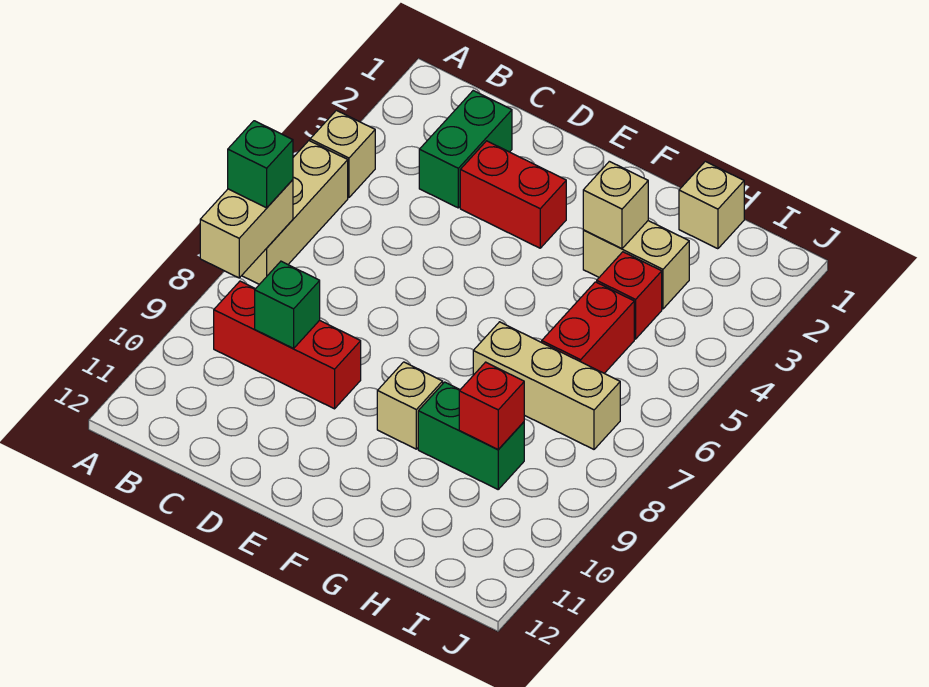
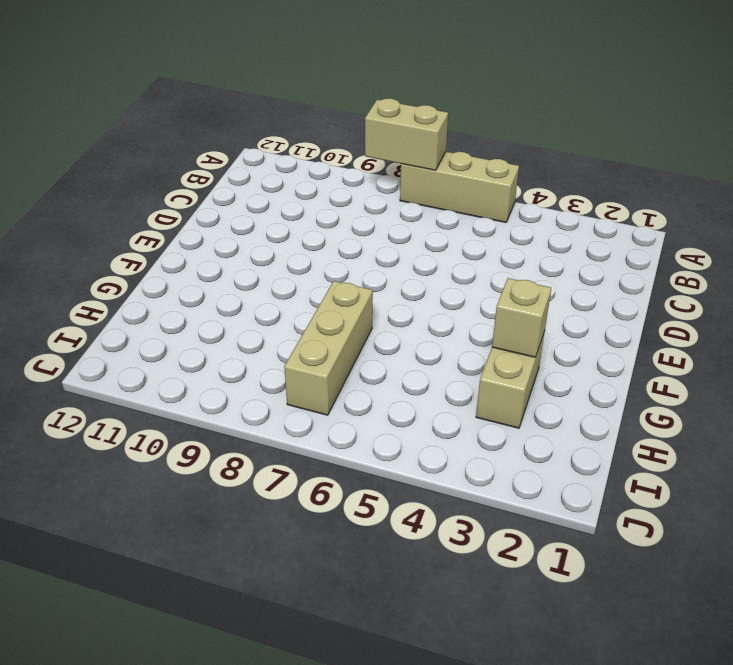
none -> tan brick A4 level 1
none -> red brick B9:D9 level 1
none -> green brick C2:C3 level 1

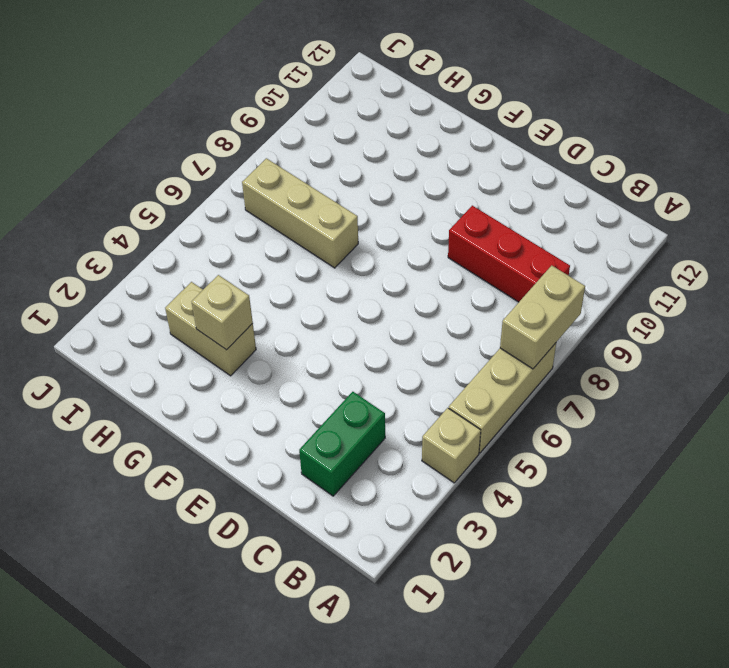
none -> red brick D3:E3 level 1
none -> tan brick F9 level 1
none -> green brick G9:H9 level 1

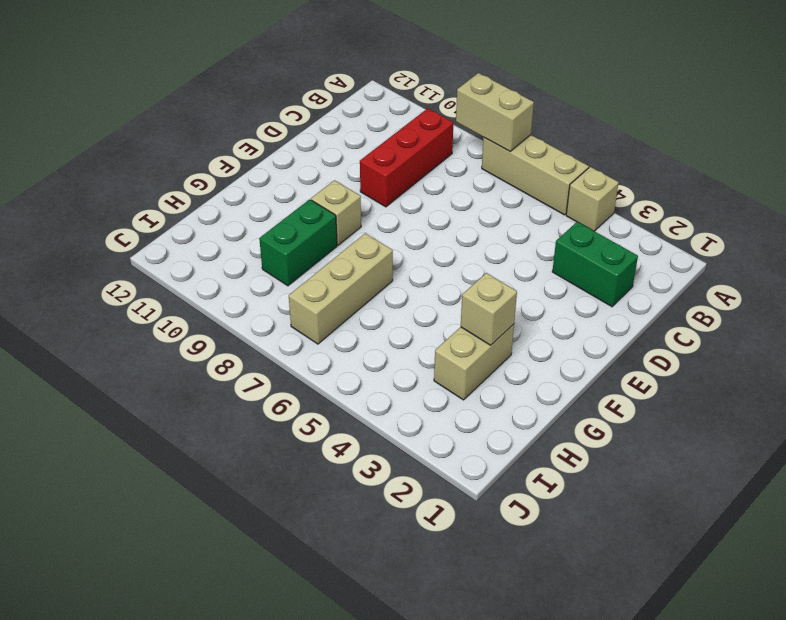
none -> red brick D3:E3 level 1
none -> tan brick H1 level 1
none -> red brick H4 level 1

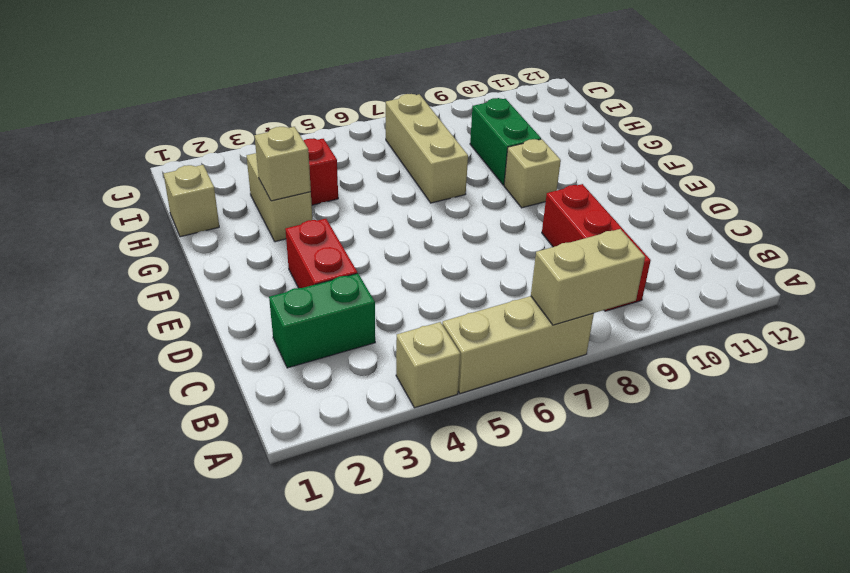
none -> red brick H5:H6 level 1
none -> green brick C9 level 2
none -> red brick H9 level 2

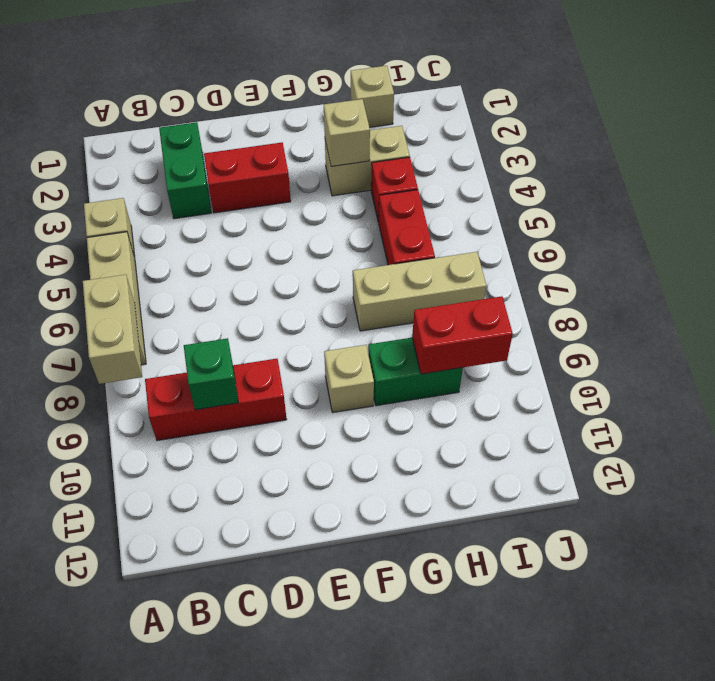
red brick H9:I9 level 2 -> red brick H9 level 2
none -> green brick A7 level 3

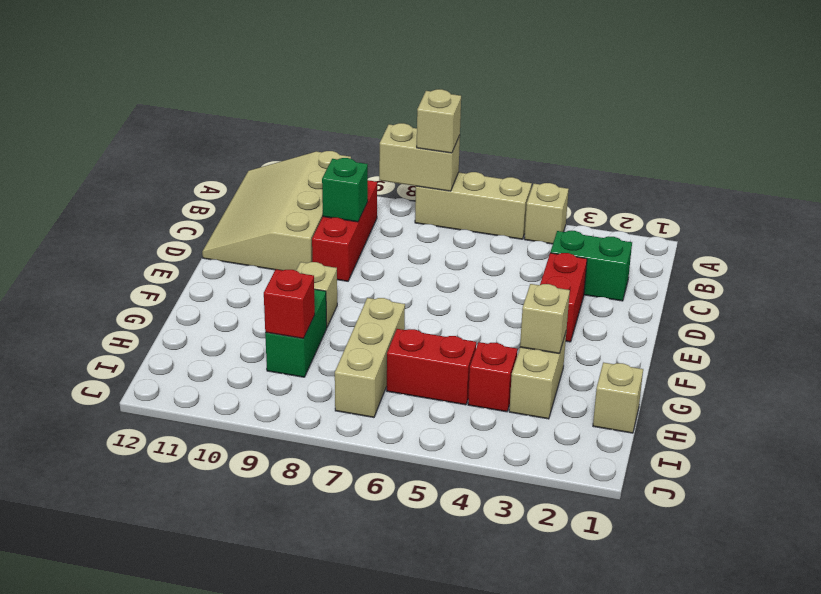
tan brick A7 level 3 -> green brick A7 level 3
tan slope A10:D12 level 1 top 10 -> none

